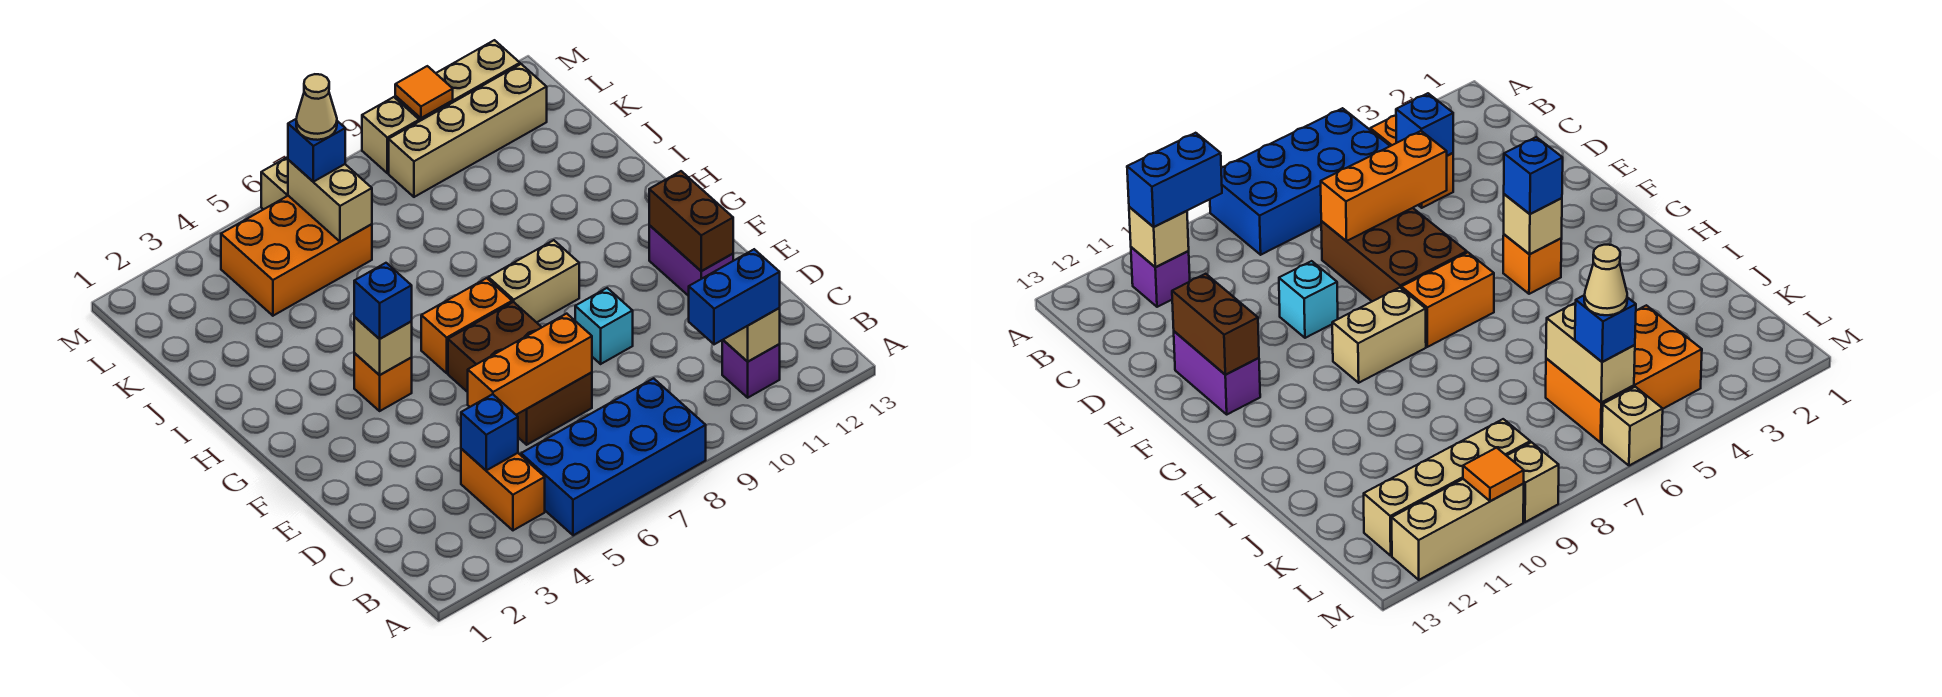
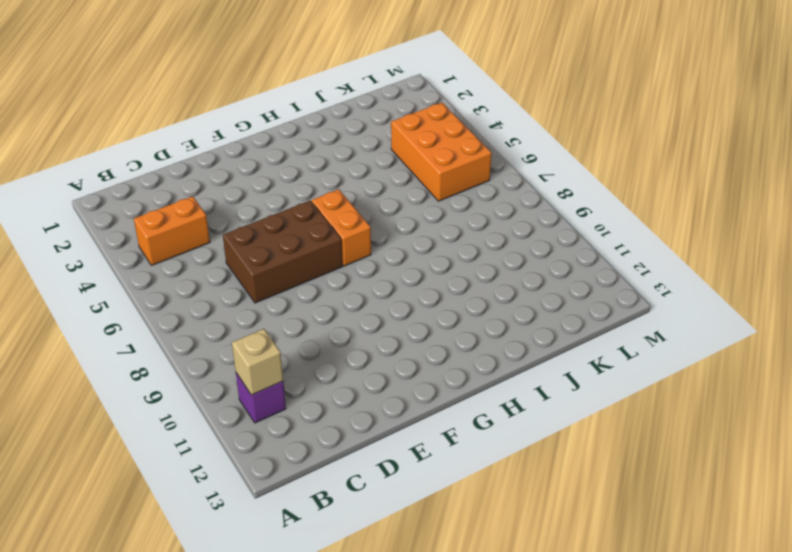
none -> blue brick A5:B8 level 1
none -> cyan brick E9 level 1
none -> purple brick E12:F12 level 1

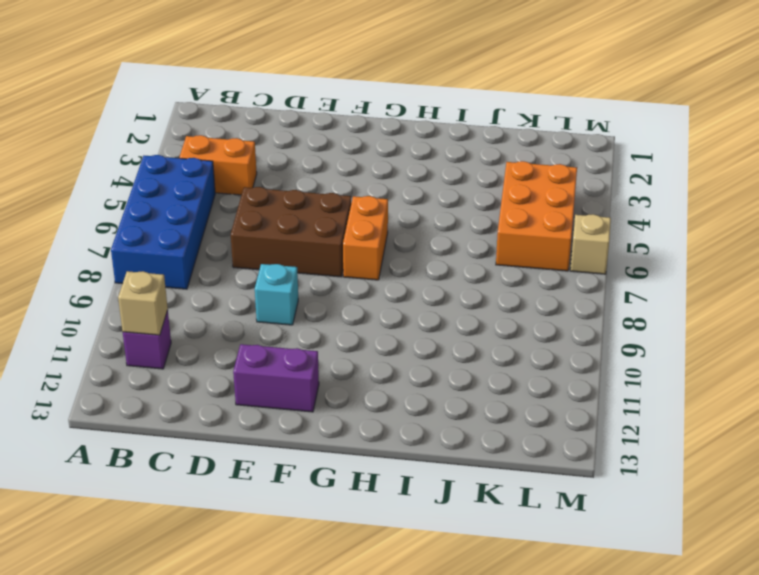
none -> orange brick G4 level 1
none -> tan brick G8:G9 level 1
none -> tan brick L9:L12 level 1

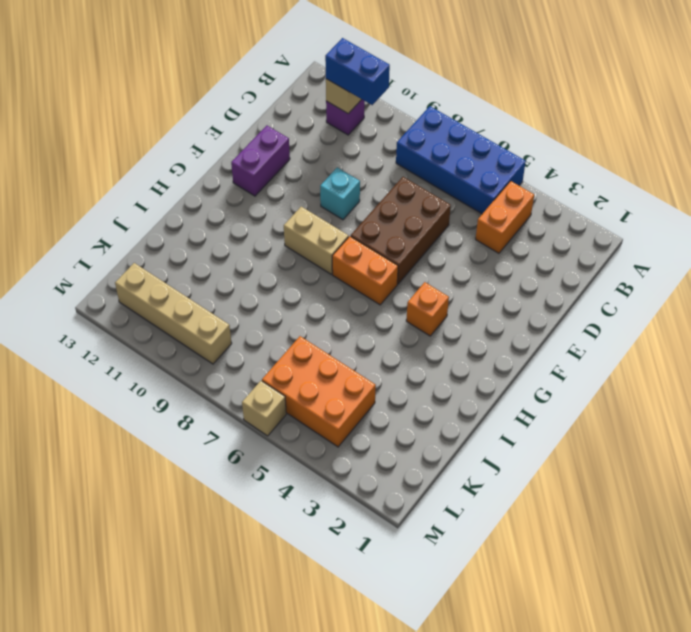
none -> tan brick M9 level 1
none -> tan brick M10:M12 level 1
none -> blue brick C4 level 2

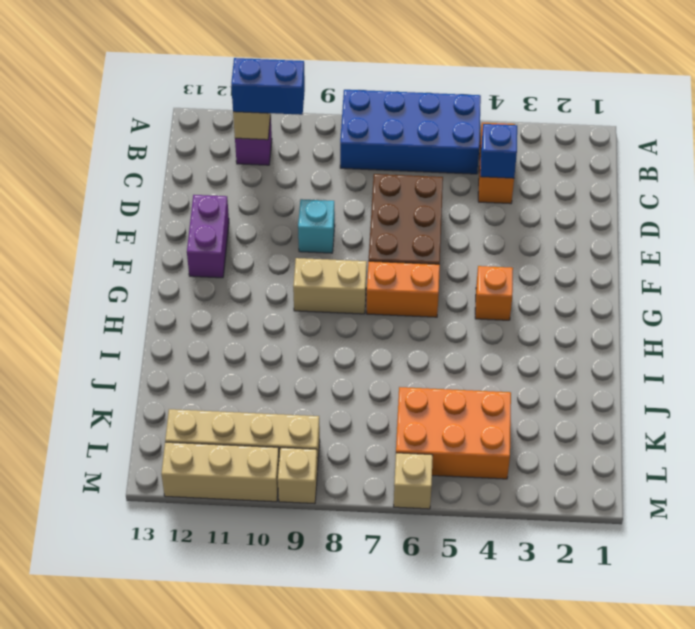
none -> orange brick D5:D7 level 2
none -> brown brick E12:F12 level 2
none -> tan brick G4 level 2

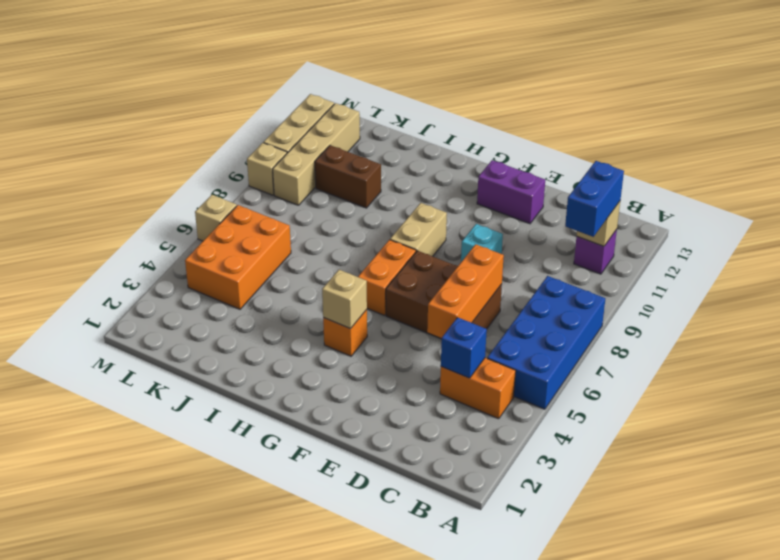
brown brick J10:K10 level 1 -> brown brick E12:F12 level 2
none -> tan brick K6:L6 level 2
none -> orange tile M10 level 2
none -> blue brick G4 level 3

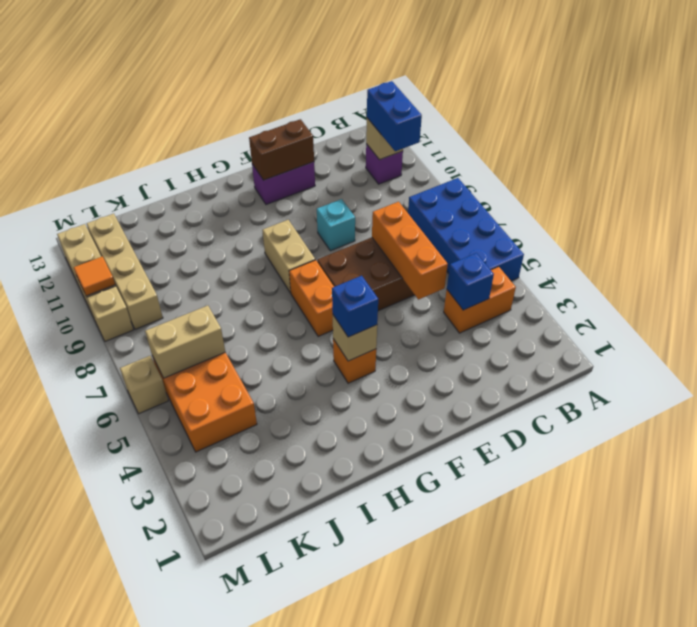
none -> blue brick L6 level 3
none -> tan cone L6 level 4

